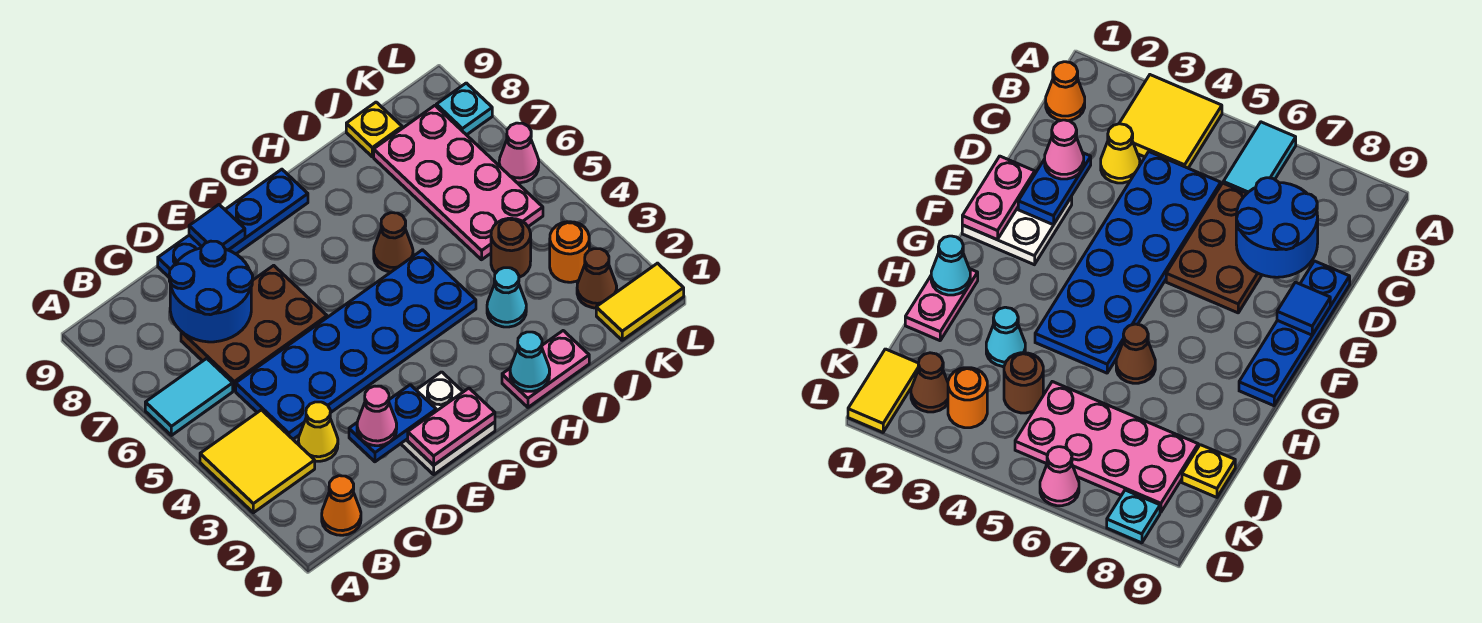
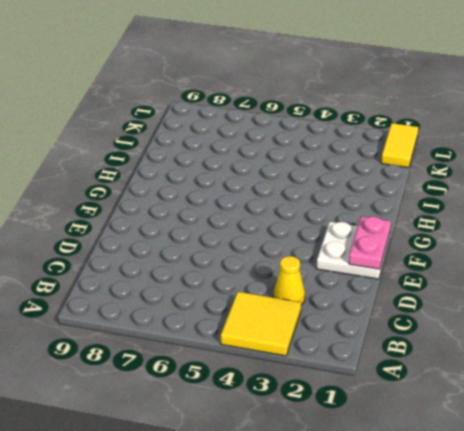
none -> cyan tile A6:B6 level 1
none -> orange cone B1 level 1
none -> blue plate C4:H5 level 1

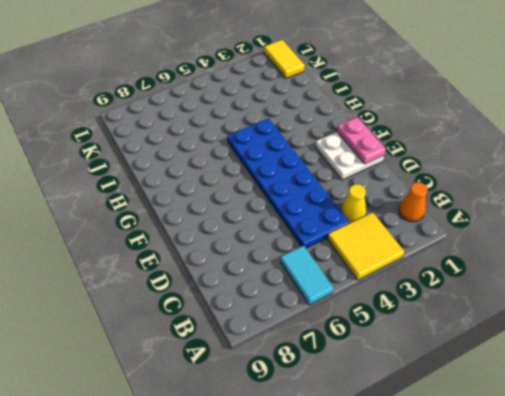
none -> brown plate C6:E7 level 1
none -> blue plate D9:G9 level 1
none -> pink plate H1:I1 level 1

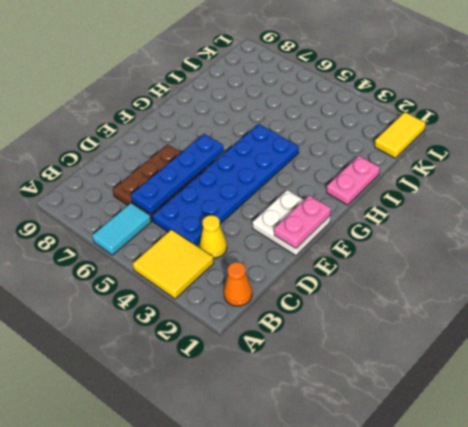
blue plate C6:F6 level 2 -> blue plate D9:G9 level 1
none -> brown cone H6 level 1
none -> cyan cone I3 level 1
none -> brown round brick J4 level 1

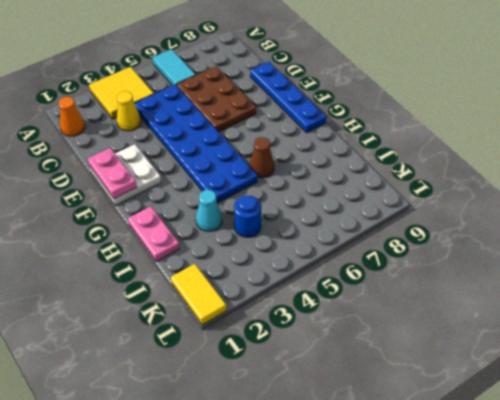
blue round brick J4 level 1 -> brown round brick J4 level 1
none -> pink plate J5:K8 level 1
none -> yellow plate J9 level 1
none -> brown cone K2 level 1

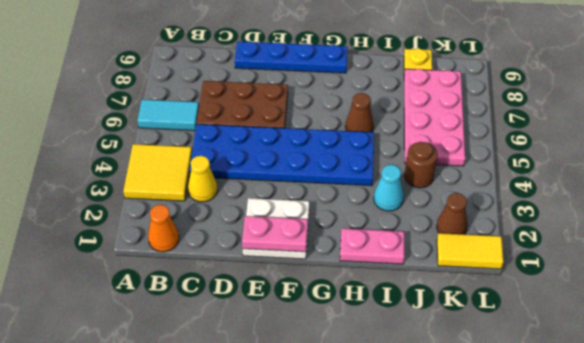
none -> orange round brick K3 level 1
none -> pink cone L6 level 1
none -> cyan plate L8 level 1

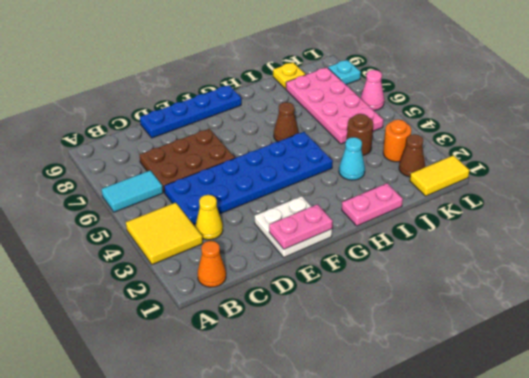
none -> blue round brick C7:D8 level 2
none -> blue plate D2:E2 level 2
none -> blue tile E9 level 2

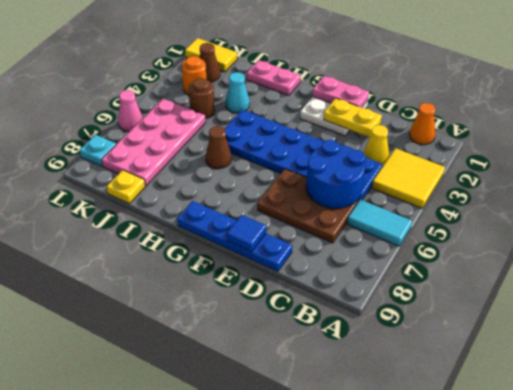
blue round brick C5:D6 level 2 -> blue round brick C7:D8 level 2
yellow plate D2:E2 level 2 -> blue plate D2:E2 level 2
none -> cyan cone H1 level 2
none -> pink cone D2 level 3

